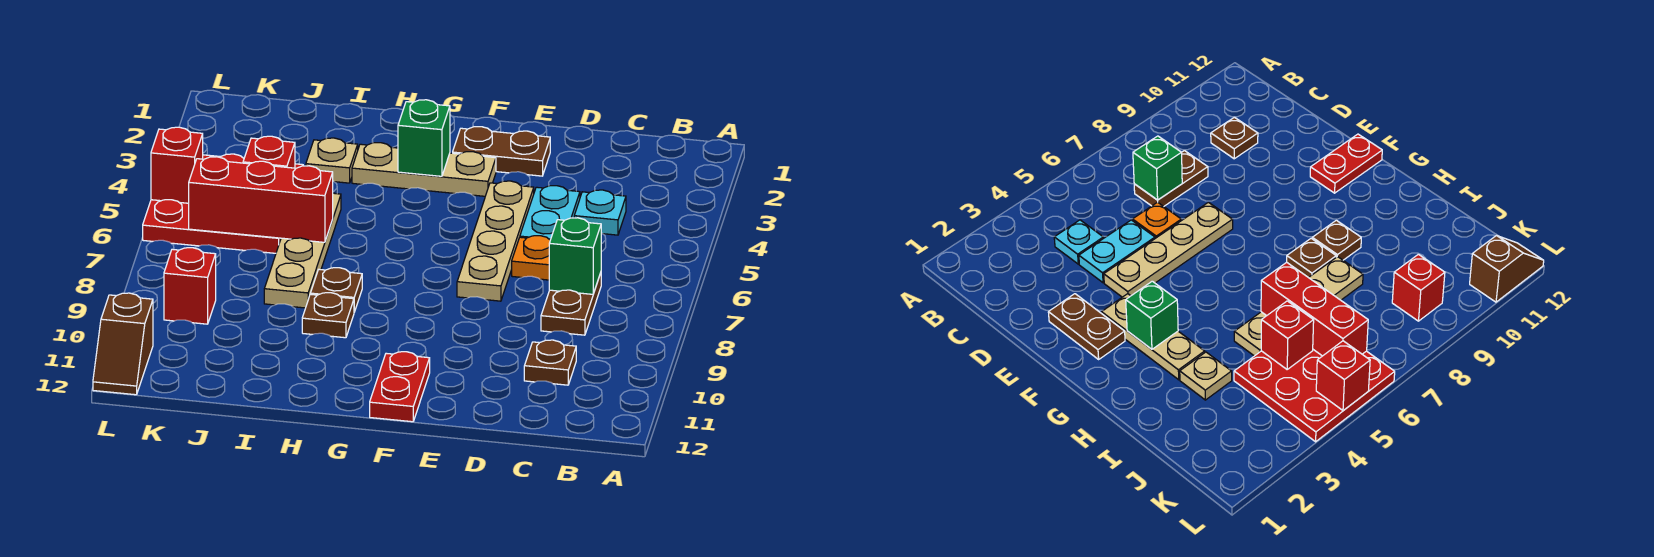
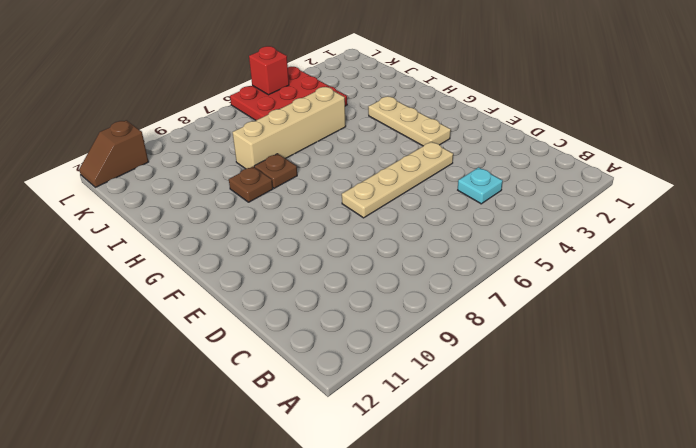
tan brick I5:I8 level 1 -> tan plate I5:I8 level 1
none -> brown plate C7:C8 level 1
none -> brown plate C10 level 1
none -> cyan plate D4:D5 level 1

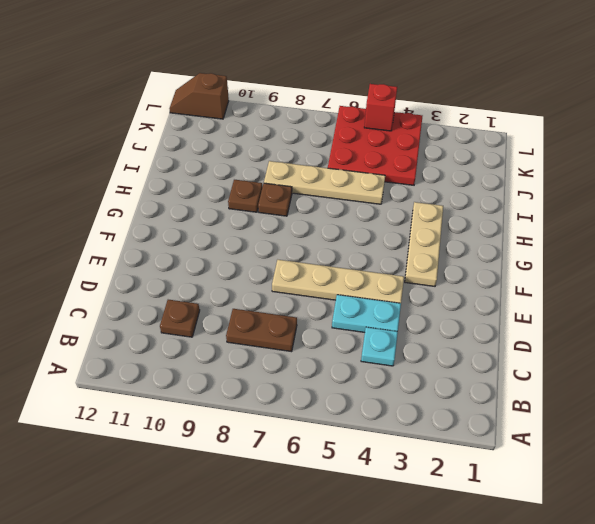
none -> orange plate D6 level 1
none -> brown plate E2:F2 level 1
none -> red plate F11:F12 level 1

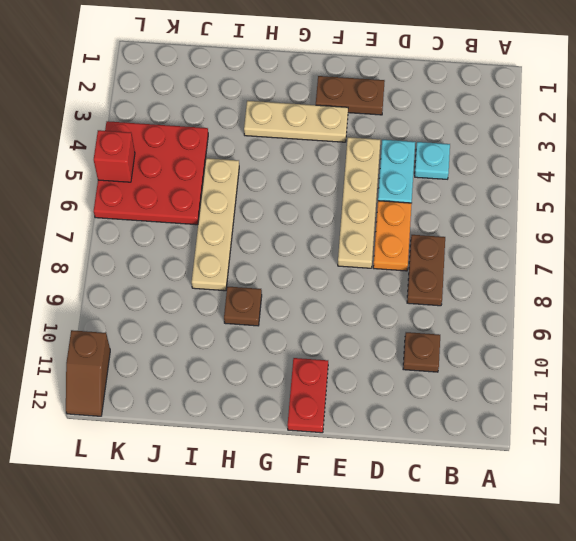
orange plate D6:D7 level 1 -> orange plate D6 level 1
none -> brown plate H8 level 1
none -> tan plate I3 level 1
none -> red brick K9 level 1

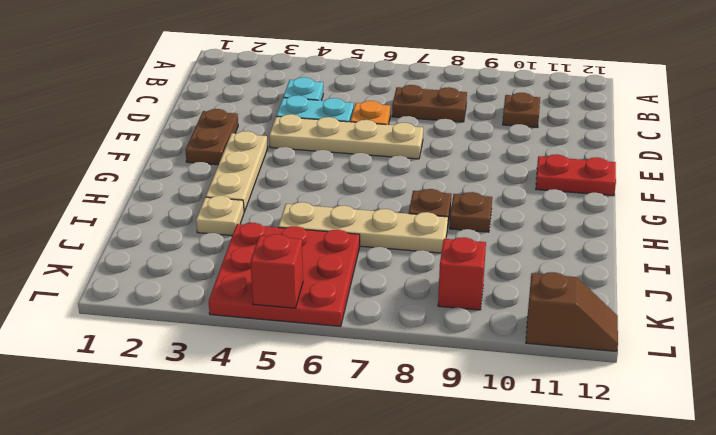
none -> green brick C7 level 2
none -> green brick G3 level 2
none -> red brick I6:K6 level 2

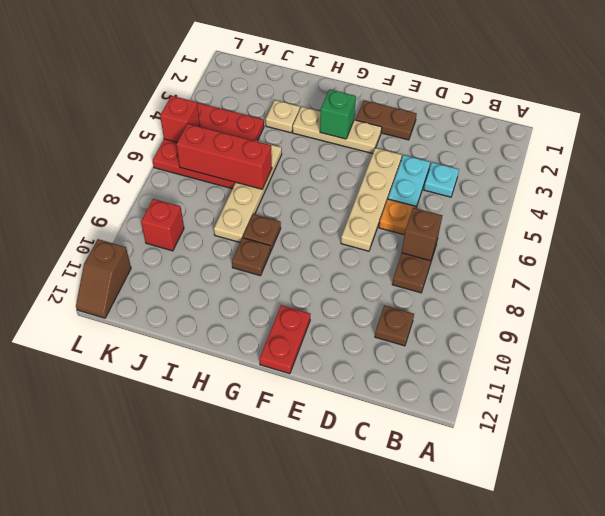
brown brick C7 level 2 -> green brick C7 level 2
none -> red brick J5 level 2

